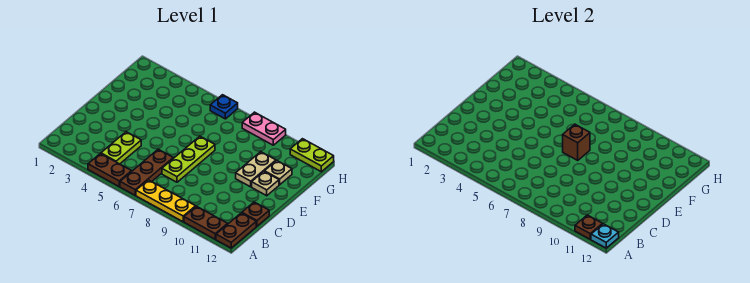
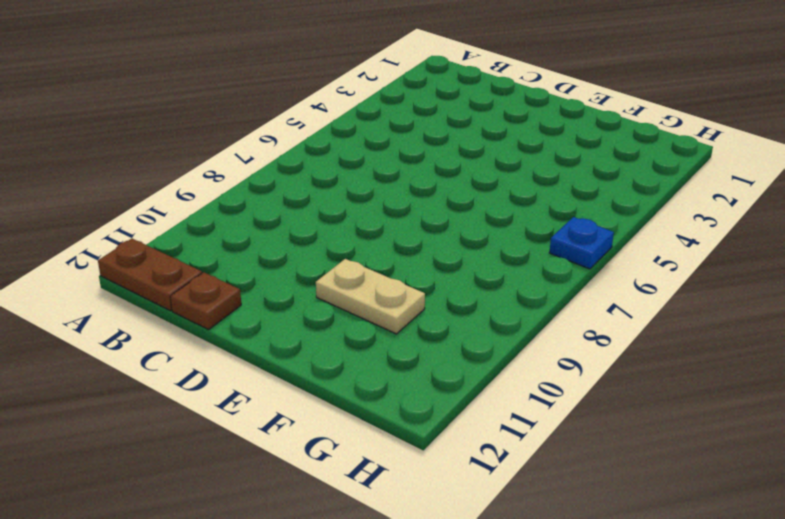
none -> brown plate A4:A5 level 1
none -> brown plate A6:C6 level 1
none -> yellow plate A7:A9 level 1

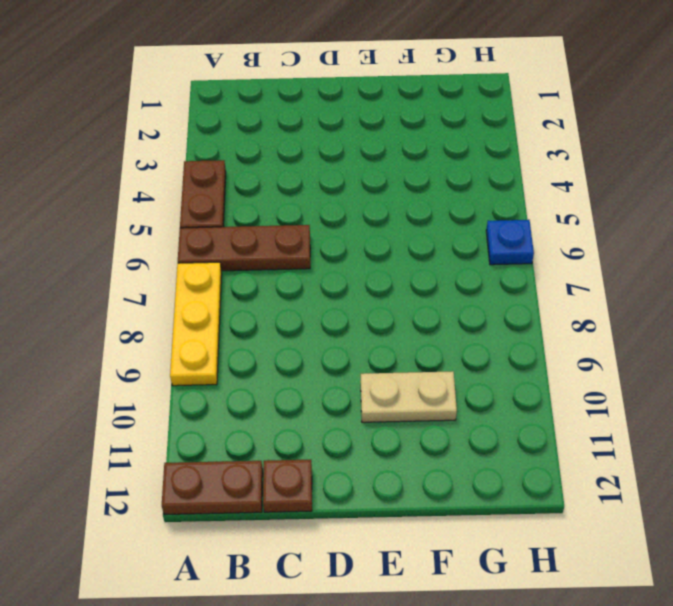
none -> brown plate A10:A11 level 1
none -> lime plate B4:C4 level 1
none -> lime plate C7:E7 level 1

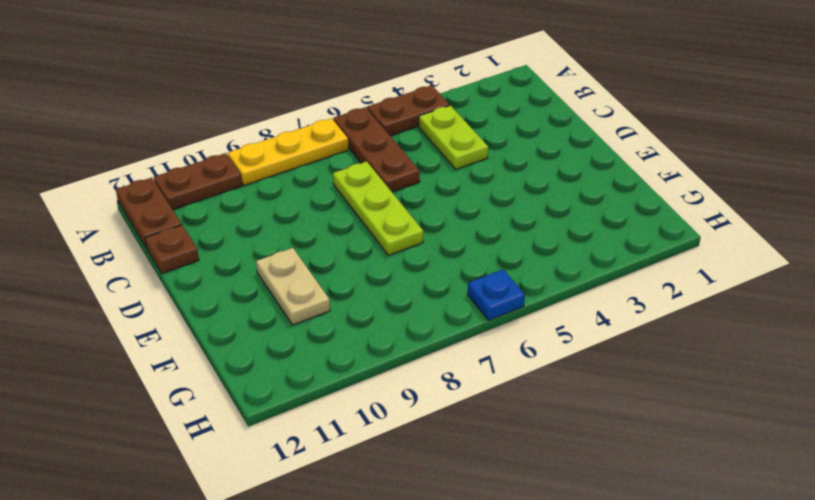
none -> tan plate E11 level 1
none -> tan plate F11 level 1
none -> pink plate H8:H9 level 1

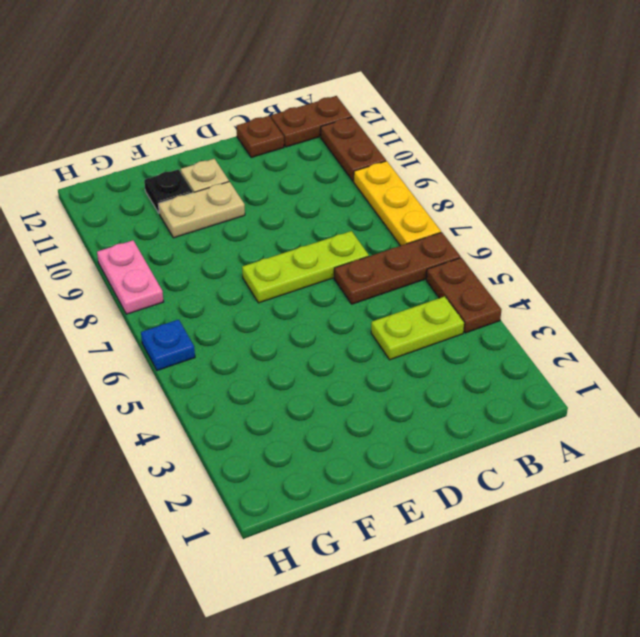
black plate F11 level 1 -> tan plate F11 level 1
none -> lime plate H11:H12 level 1
none -> brown plate A11 level 2
none -> cyan plate A12 level 2

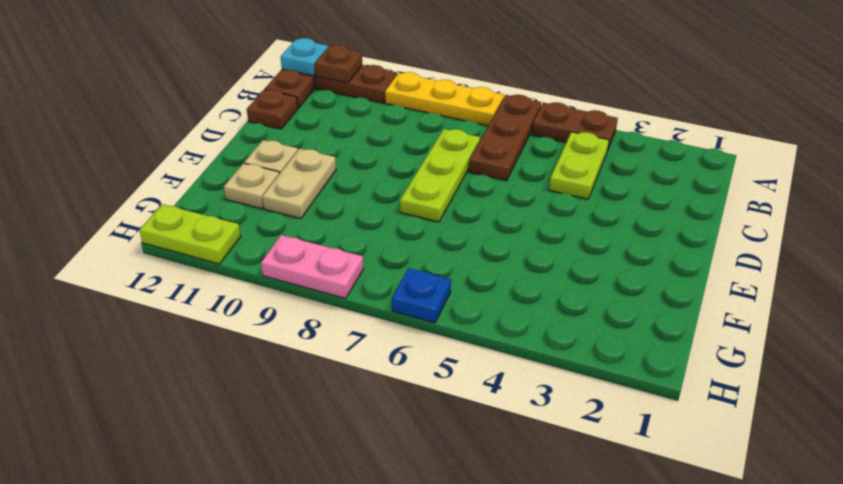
none -> brown brick E7 level 2

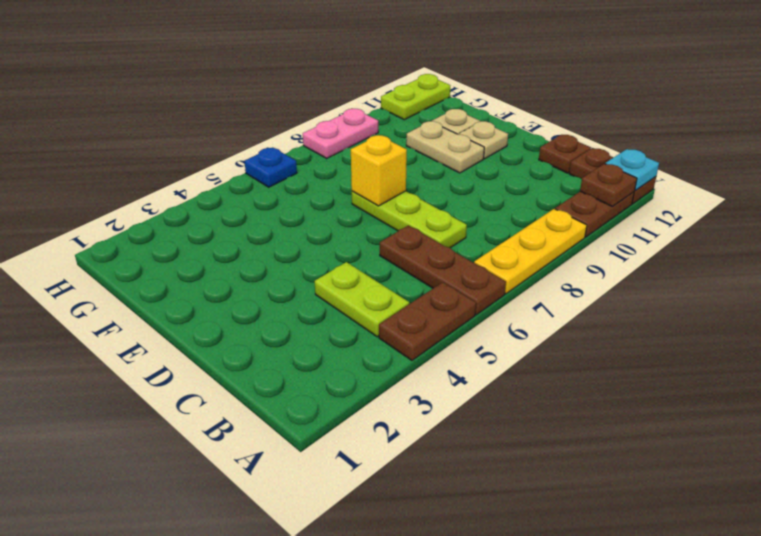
yellow brick E7 level 2 -> brown brick E7 level 2

